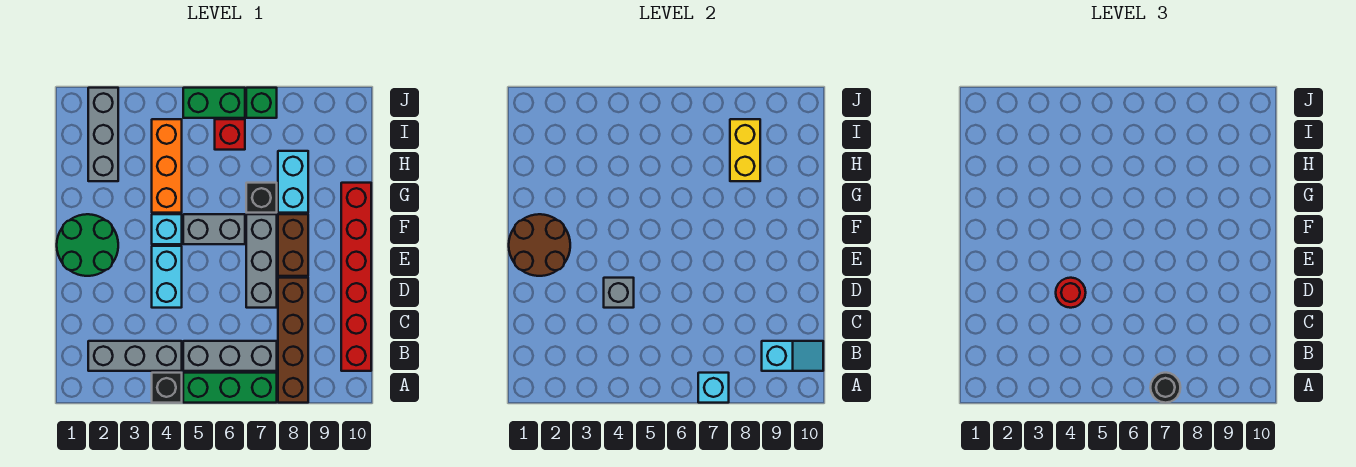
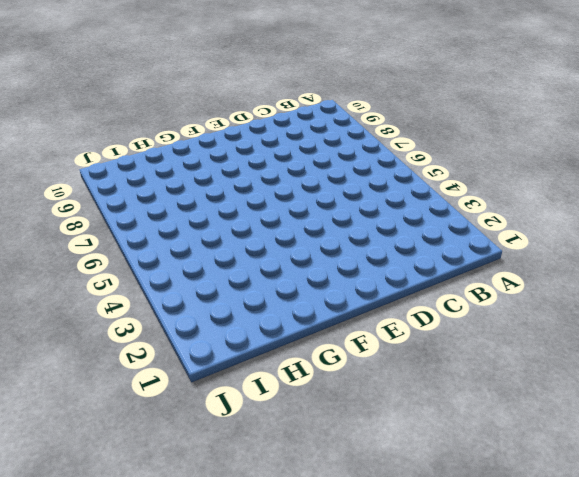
none -> black brick A4 level 1
none -> green brick A5:A7 level 1
none -> brown brick A8:D8 level 1

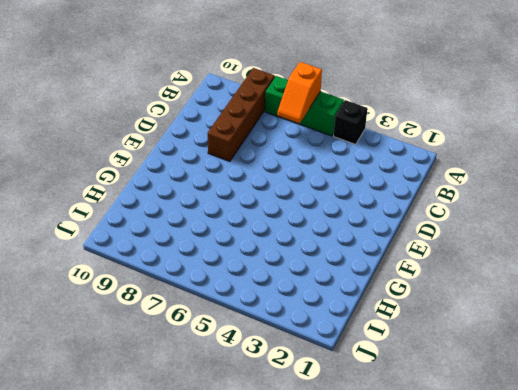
orange slope A6:B6 level 2 top A -> none
none -> grey brick B2:B4 level 1
none -> grey brick B5:B7 level 1
none -> red brick B10:G10 level 1

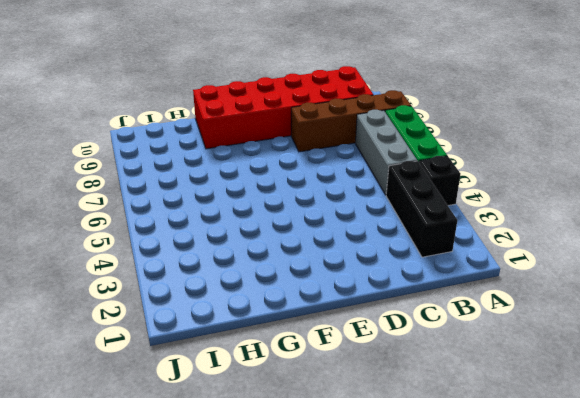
black brick B2:B4 level 1 -> grey brick B2:B4 level 1
red brick B9:G10 level 1 -> red brick B10:G10 level 1
none -> cyan brick D4:E4 level 1
none -> grey brick D7:F7 level 1
none -> green round brick E1:F2 level 1

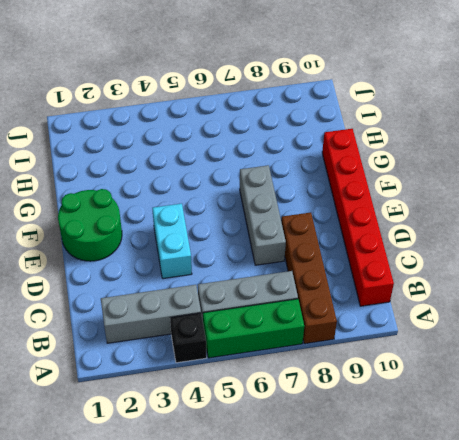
none -> brown brick E8:F8 level 1
none -> cyan brick F4 level 1
none -> grey brick F5:F6 level 1

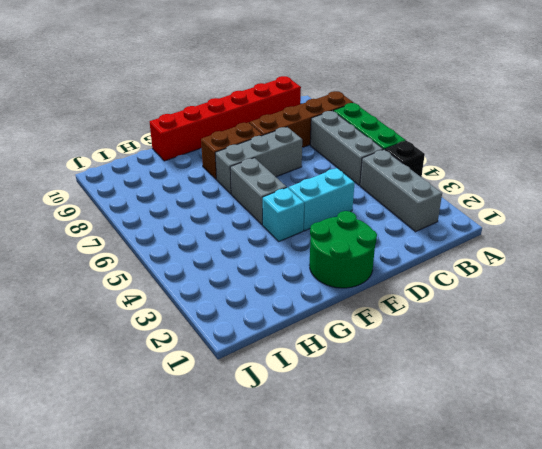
none -> orange brick G4:I4 level 1
none -> black brick G7 level 1
none -> cyan brick G8:H8 level 1

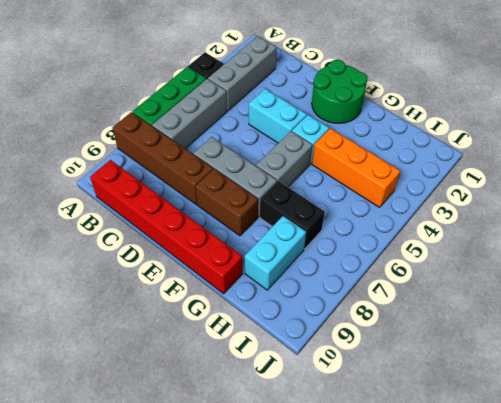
black brick G7:H7 level 1 -> black brick G7 level 1
cyan brick H8:H9 level 1 -> cyan brick G8:H8 level 1
none -> grey brick H2:J2 level 1
none -> red brick I6 level 1
none -> green brick J5:J6 level 1

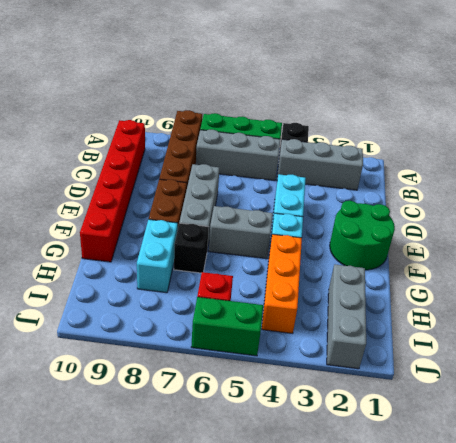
none -> green brick J7 level 1
none -> cyan brick A7 level 2
none -> cyan slope B9:B10 level 2 top 9

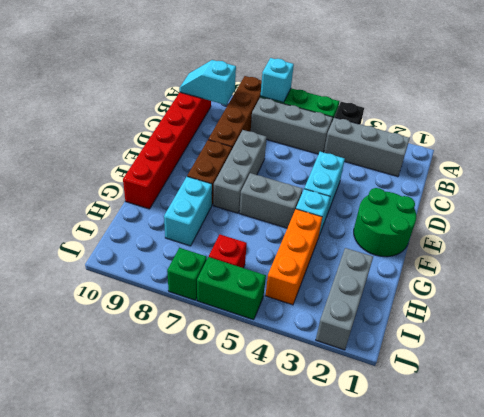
none -> black brick G7 level 1
none -> grey brick D4 level 2
none -> brown round brick E1:F2 level 2

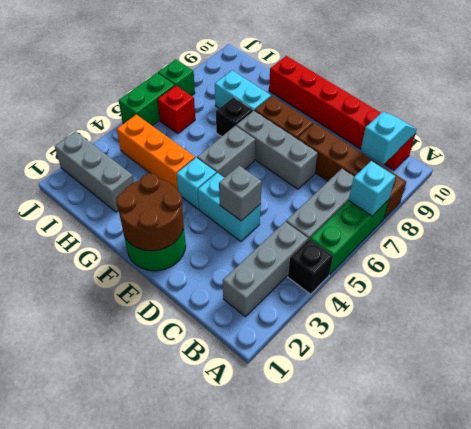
none -> yellow brick H8:I8 level 2
none -> black round brick A7 level 3
none -> red round brick D4 level 3

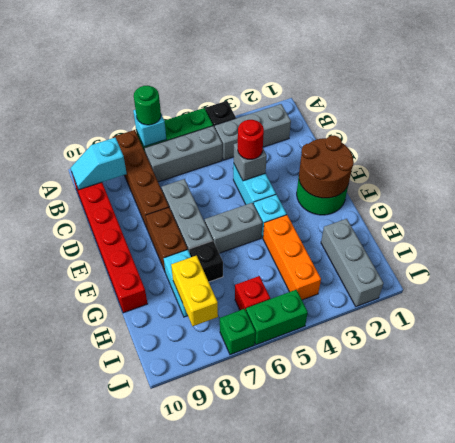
green round brick A7 level 3 -> black round brick A7 level 3

